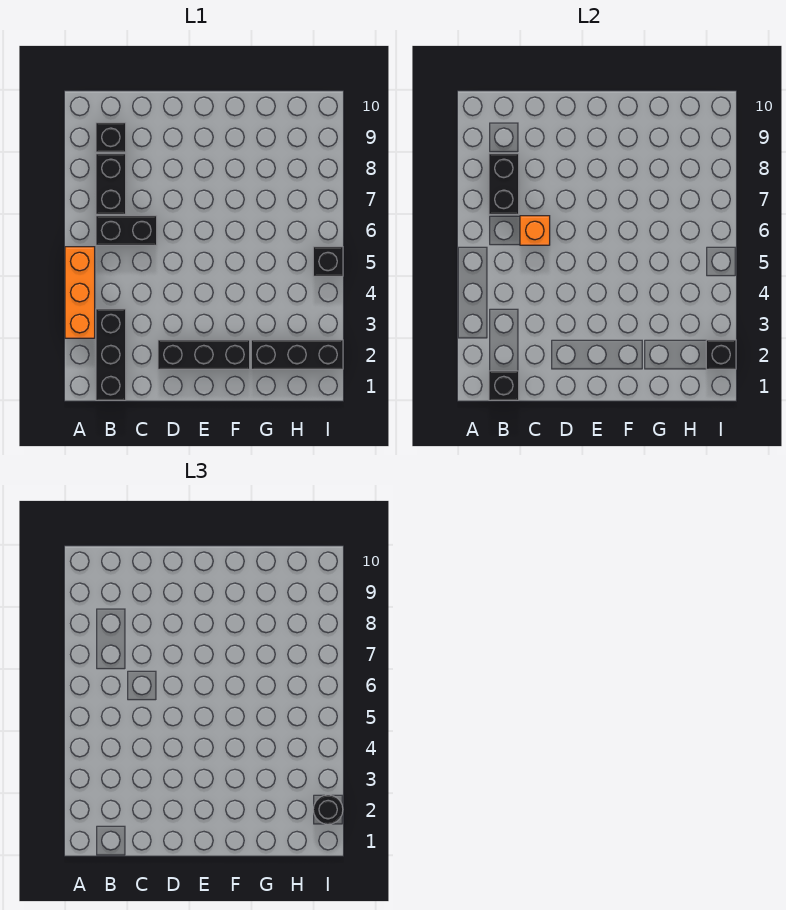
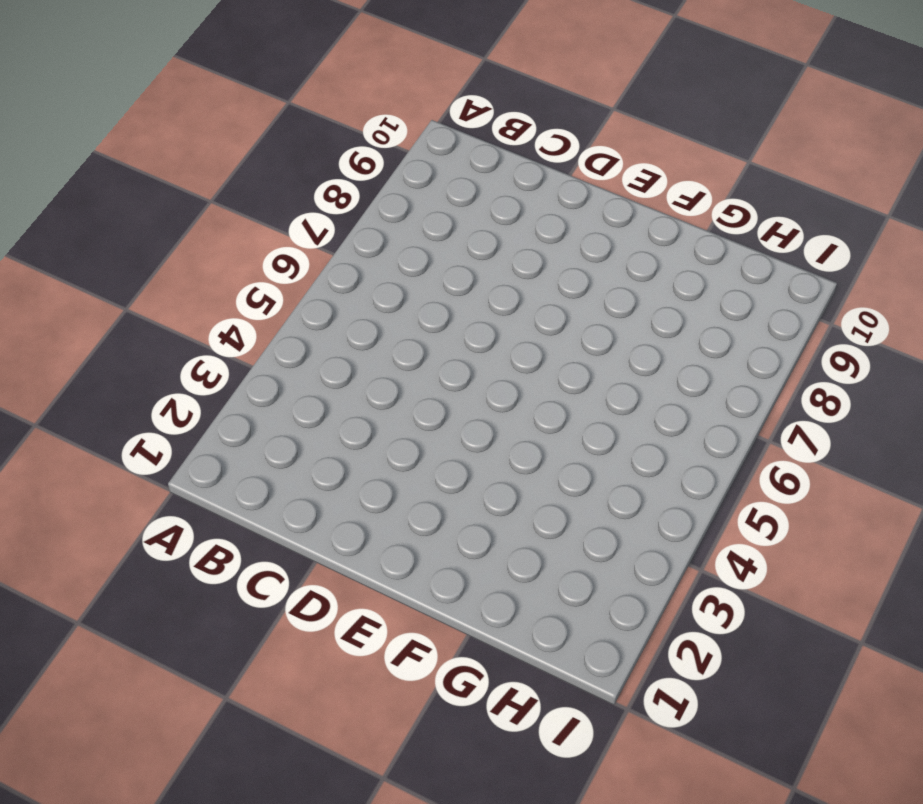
none -> orange brick A3:A5 level 1
none -> black brick B1:B3 level 1
none -> black brick B6:C6 level 1

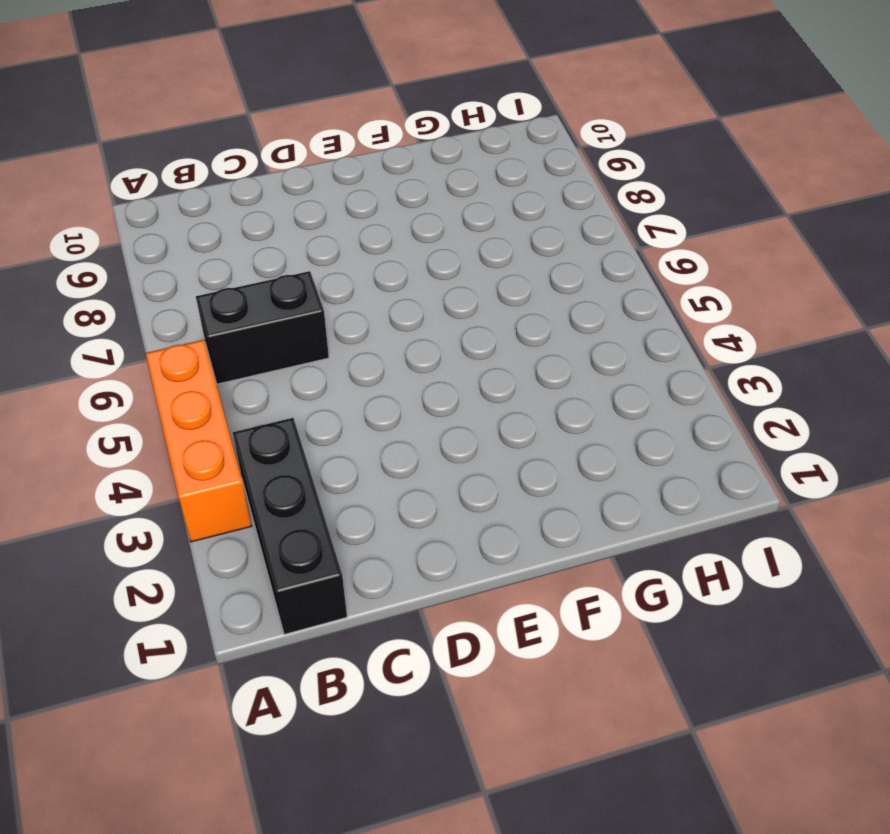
none -> black brick B7:B8 level 1
none -> black brick B9 level 1
none -> black brick D2:F2 level 1

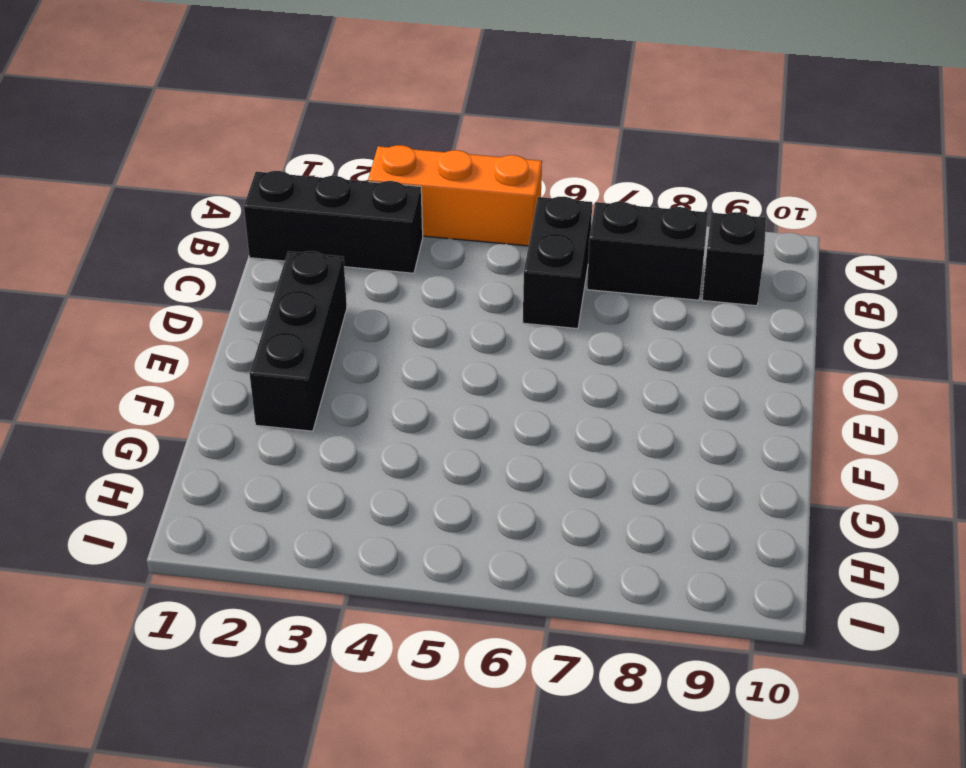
none -> black brick G2:I2 level 1
none -> black brick I5 level 1
none -> black brick B1 level 2

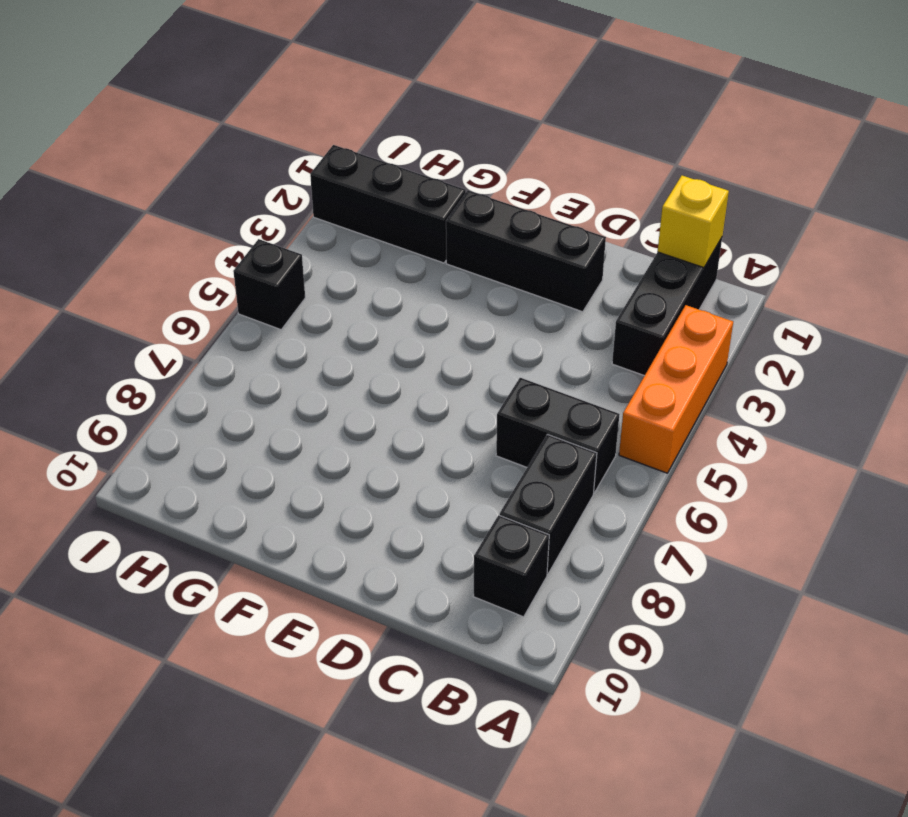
yellow brick B1 level 2 -> black brick B1 level 2
none -> black brick B7:B8 level 2
none -> orange brick C6 level 2
none -> black brick I2 level 2

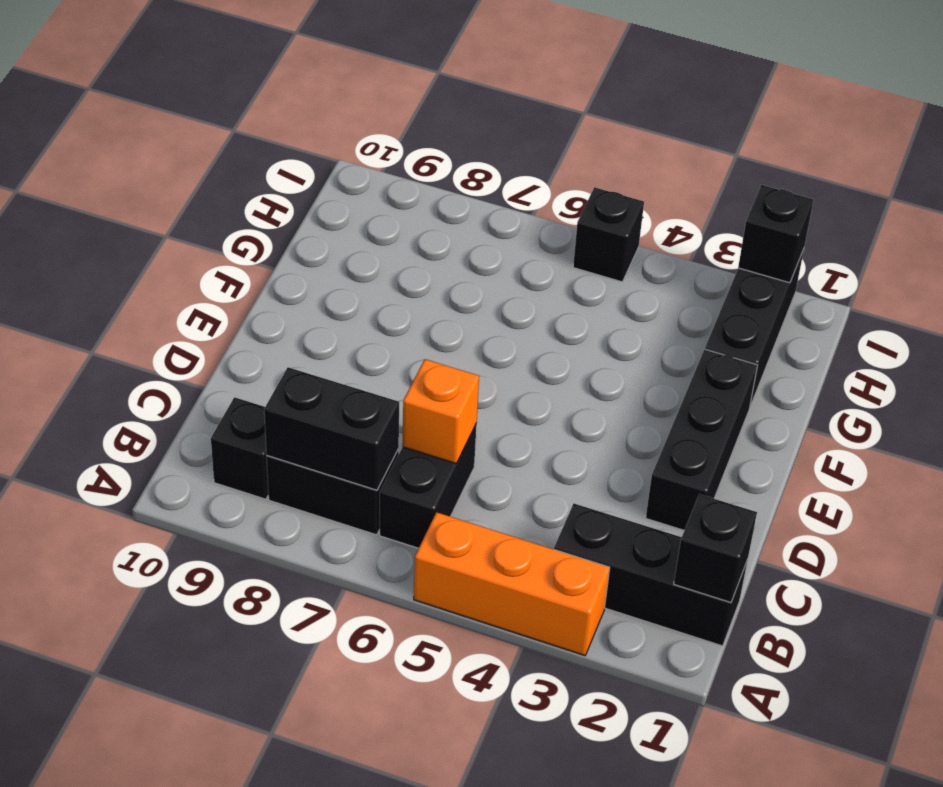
none -> black round brick I2 level 3

